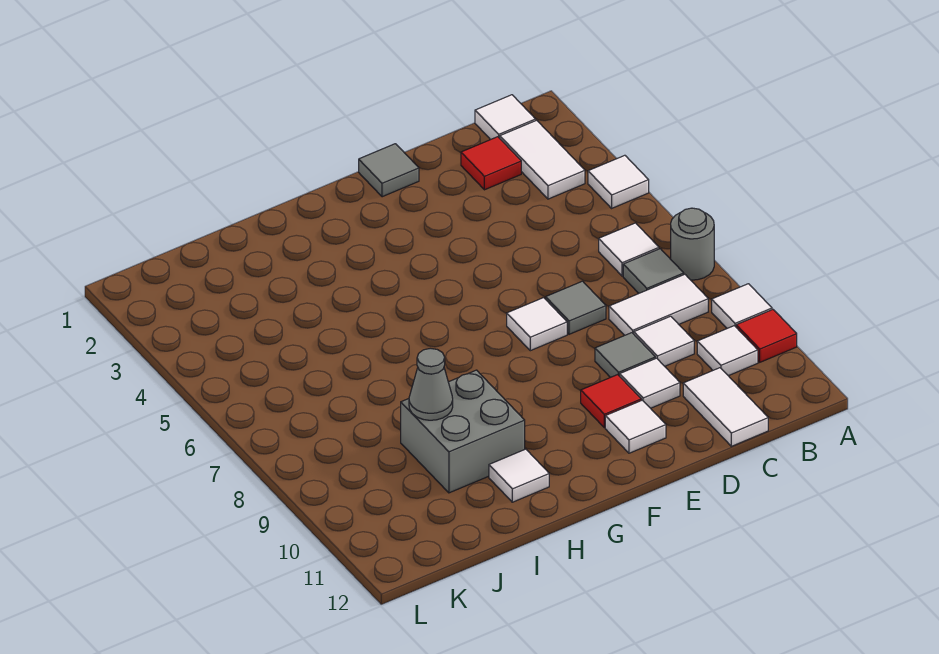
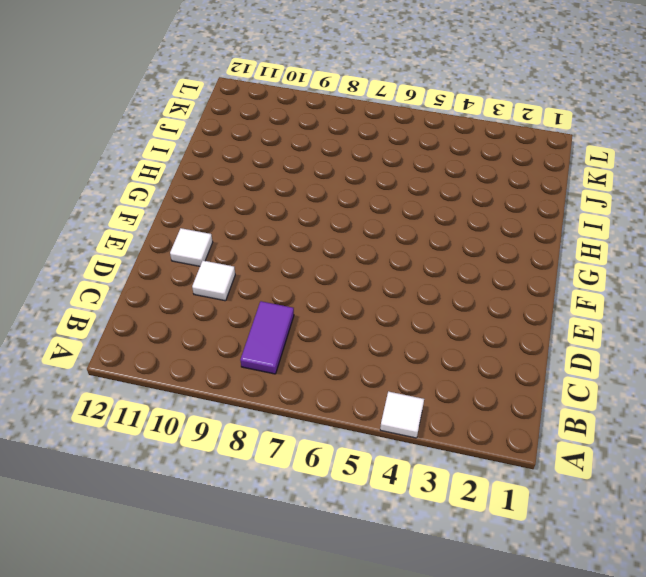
purple tile B8:C8 level 1 -> white tile B8:C8 level 1
none -> grey round brick A7 level 1
none -> white tile A9 level 1
none -> red tile A10 level 1

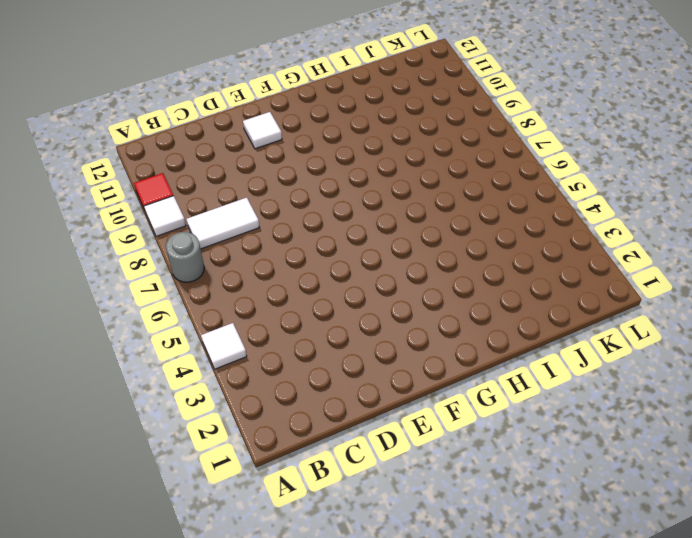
none -> white tile B1 level 1
none -> white tile B2:B3 level 1
none -> white tile B6 level 1

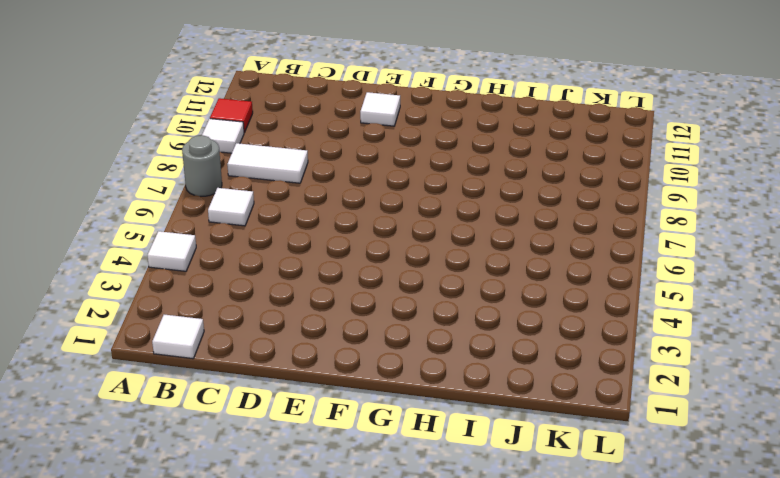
none -> white tile B2:B3 level 1
none -> grey tile B7 level 1
none -> white tile B10 level 1

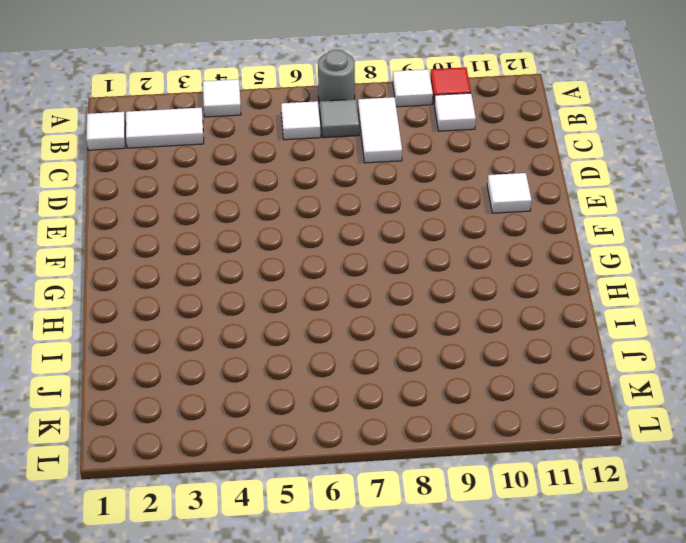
none -> red tile C2 level 1
none -> white tile C9 level 1
none -> white tile C11:C12 level 1

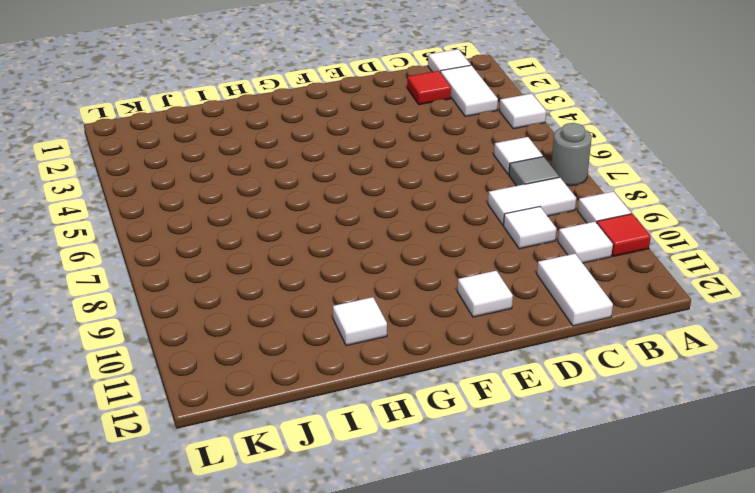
none -> grey tile D7 level 1
none -> grey tile D9 level 1
none -> white tile D10 level 1

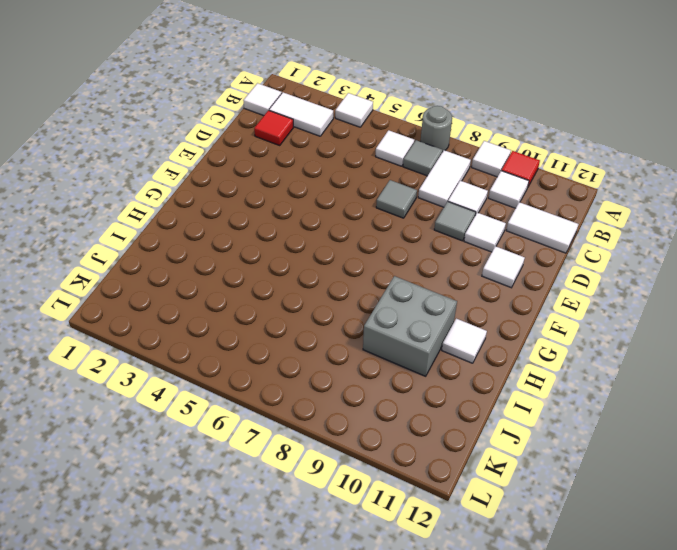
none -> grey tile E1 level 1
none -> white tile E7 level 1
none -> red tile E10 level 1

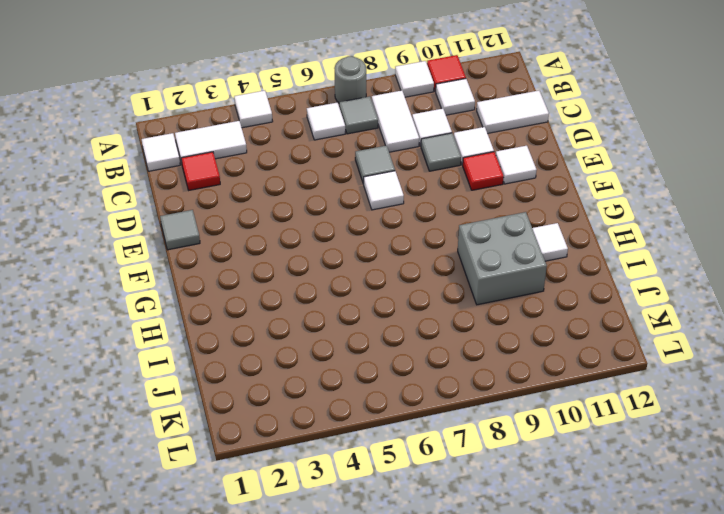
none -> grey cone I9 level 2

